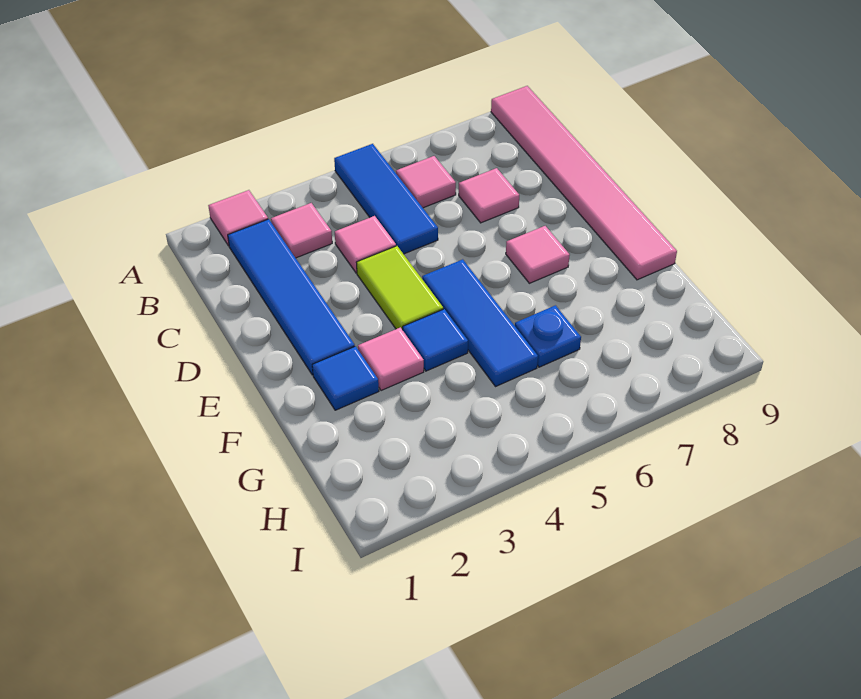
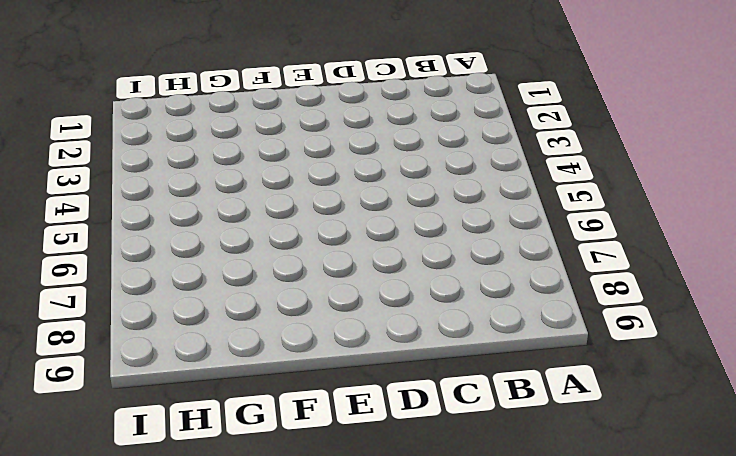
none -> pink tile A2 level 1
none -> blue tile A5:C5 level 1
none -> pink tile A9:F9 level 1

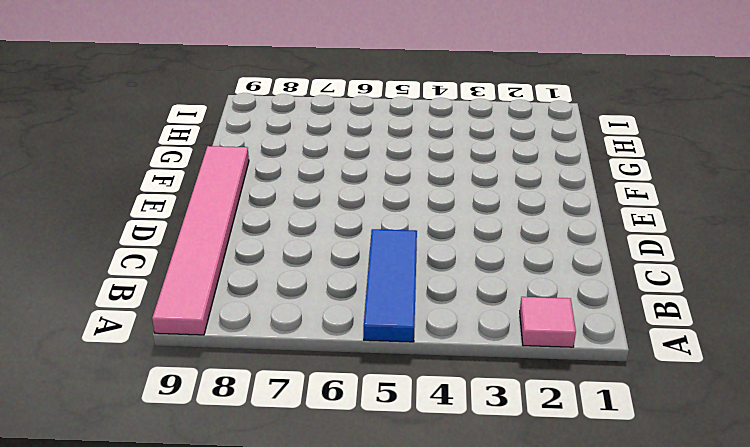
none -> blue tile B2:E2 level 1
none -> pink tile B3 level 1
none -> pink tile B6 level 1

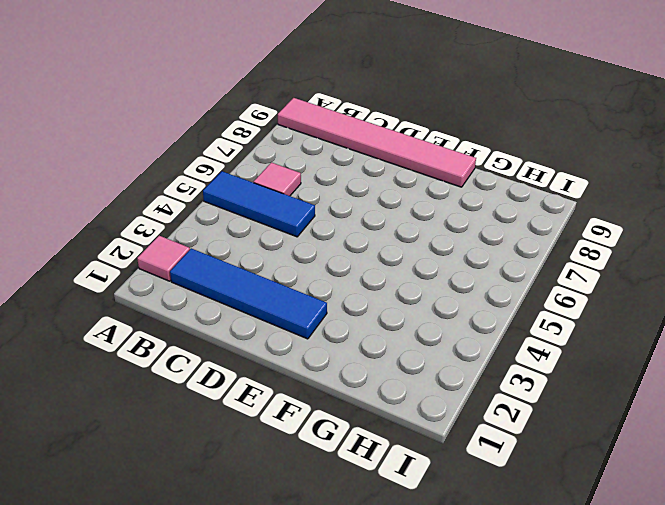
none -> pink tile B3 level 1
none -> pink tile C4 level 1
none -> pink tile C7 level 1

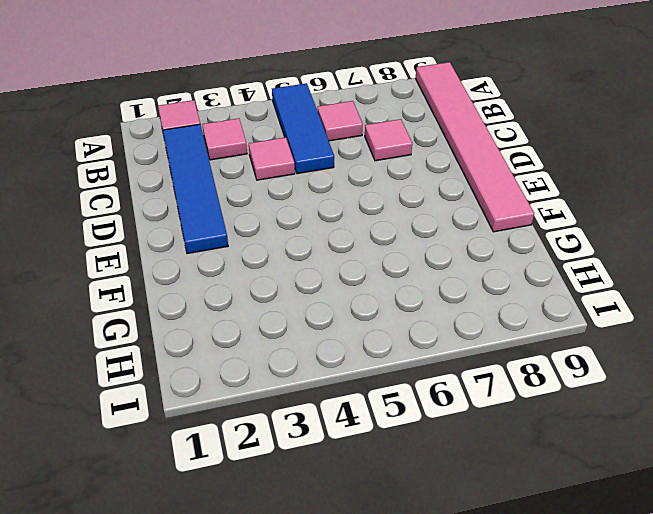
none -> lime tile D4:E4 level 1
none -> blue tile E5:G5 level 1
none -> pink tile E7 level 1

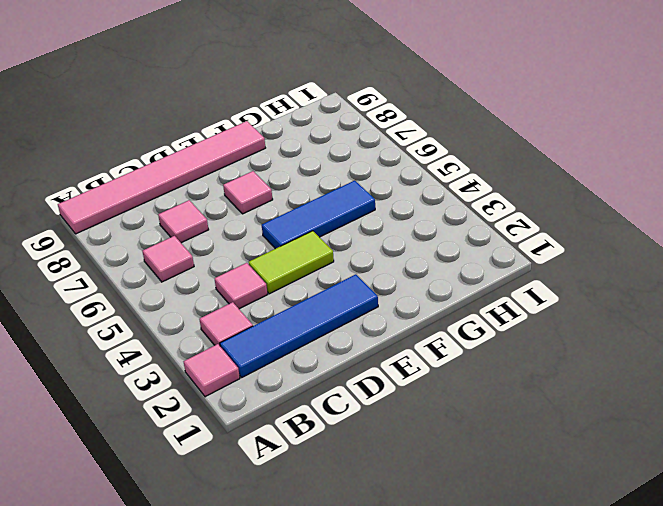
none -> blue tile A5:C5 level 1
none -> blue tile F2 level 1
none -> pink tile F3 level 1

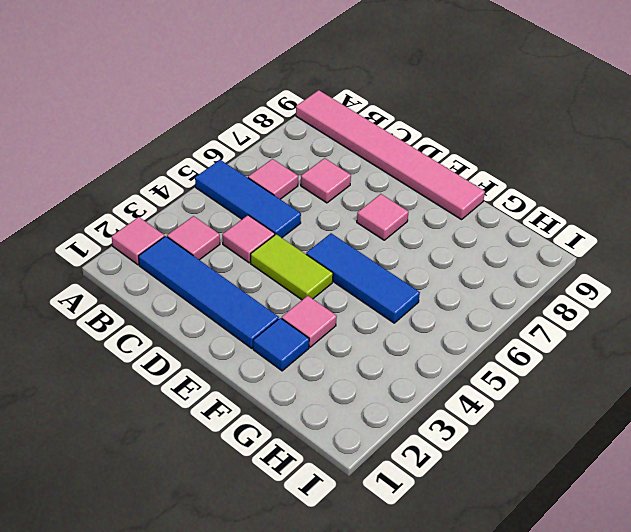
none -> blue tile F4 level 1
none -> blue plate G6 level 1

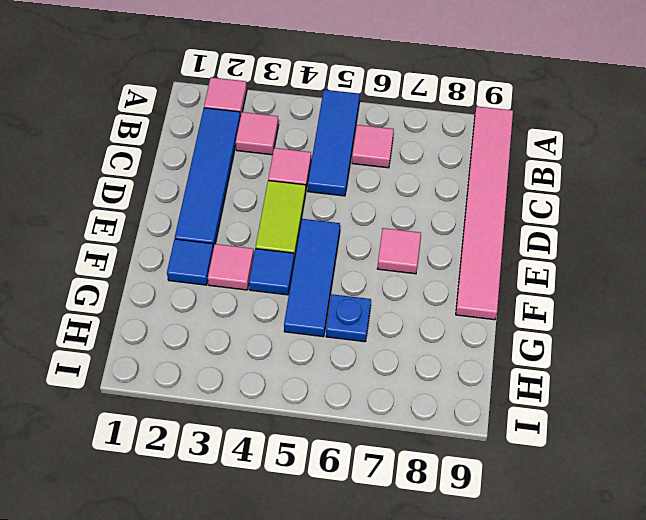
none -> pink tile C7 level 1

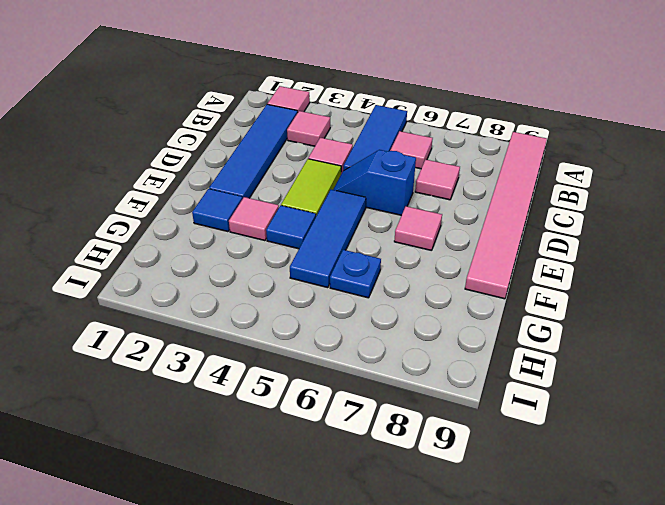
blue slope D5:D6 level 1 top 6 -> none

